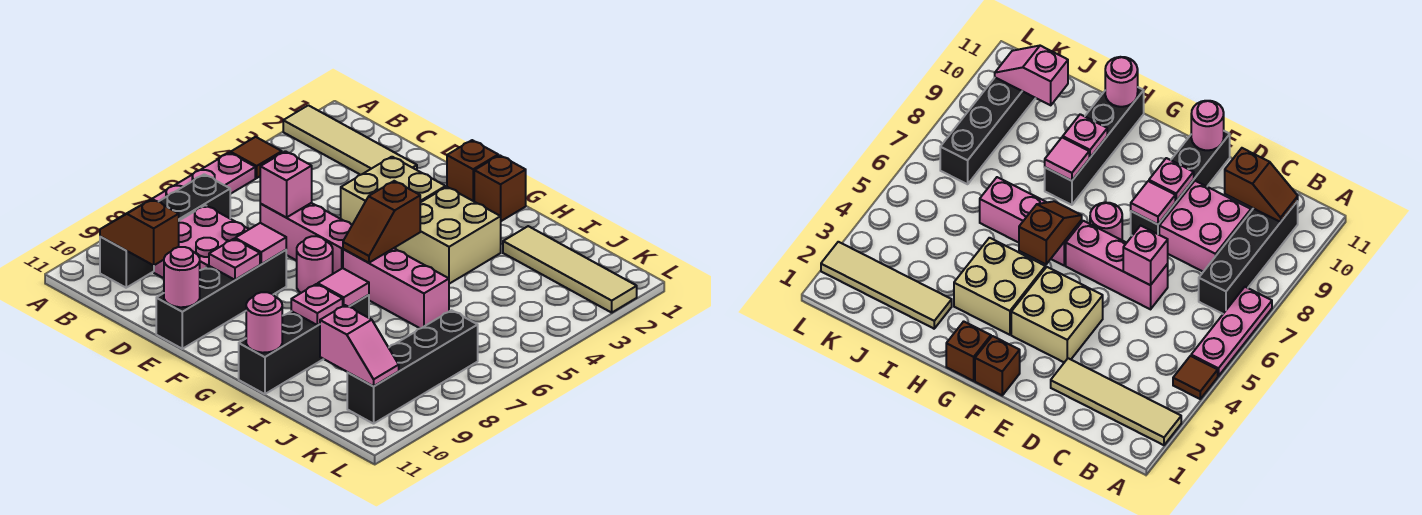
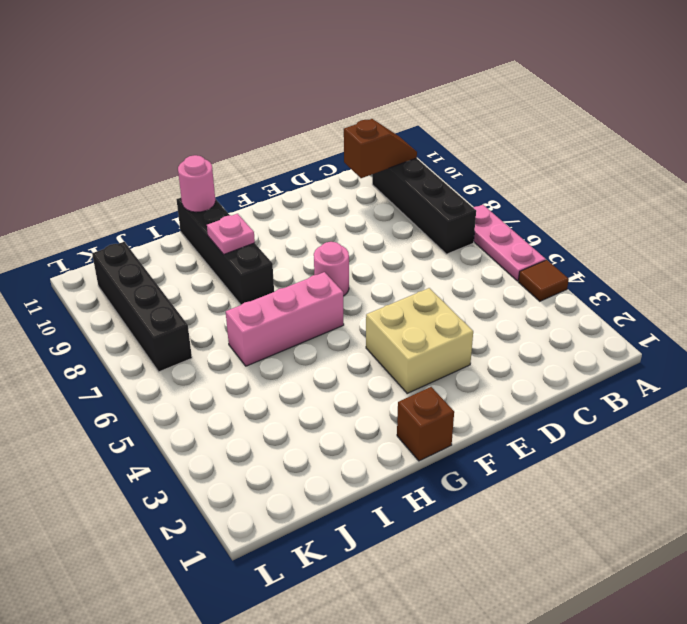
none -> tan tile A2:D2 level 1
none -> pink brick C8:D9 level 1
none -> pink brick D6:F6 level 1

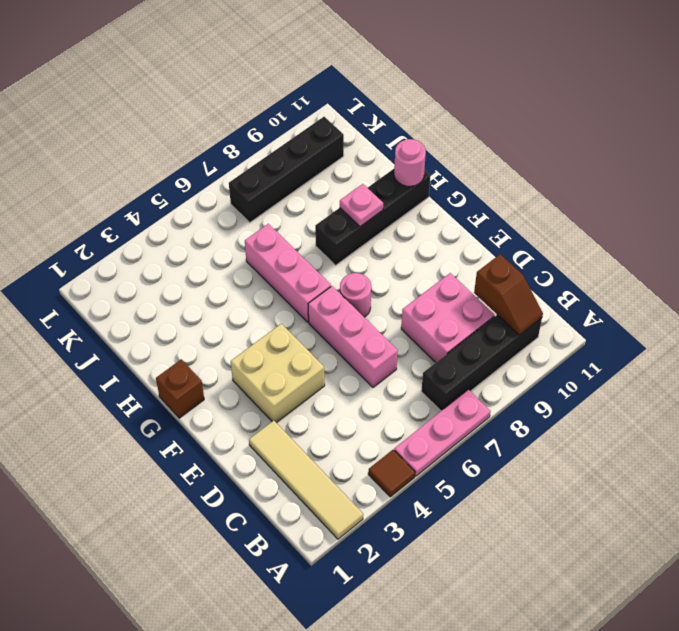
none -> black brick E8:E11 level 1
none -> brown brick F1 level 1
none -> tan brick G3:H4 level 1

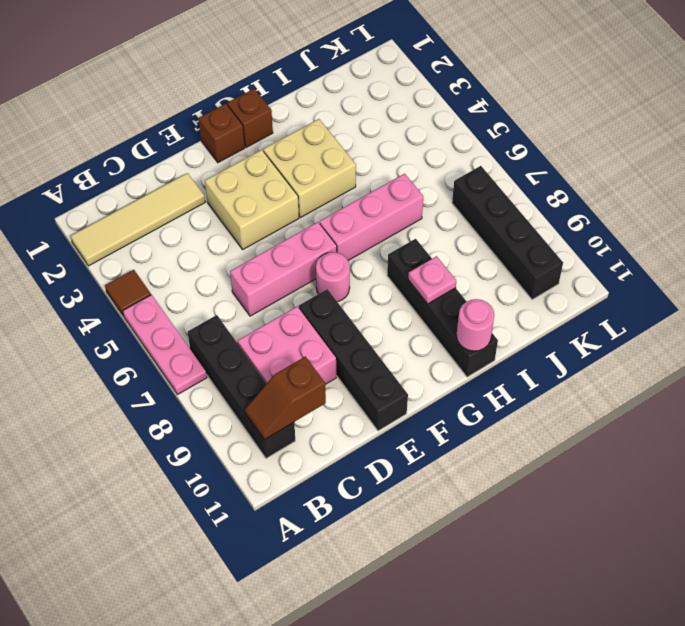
none -> tan tile I2:L2 level 1
none -> pink brick D6 level 2
none -> pink tile E8 level 2

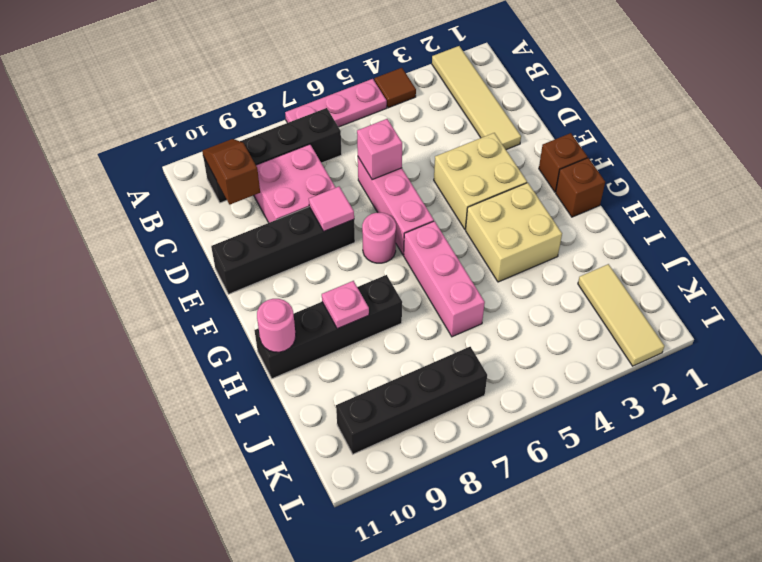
tan tile J2:L2 level 1 -> tan tile I2:L2 level 1
none -> pink plate E9 level 2
none -> pink round brick E11 level 2
none -> brown slope G5:G6 level 2 top 5

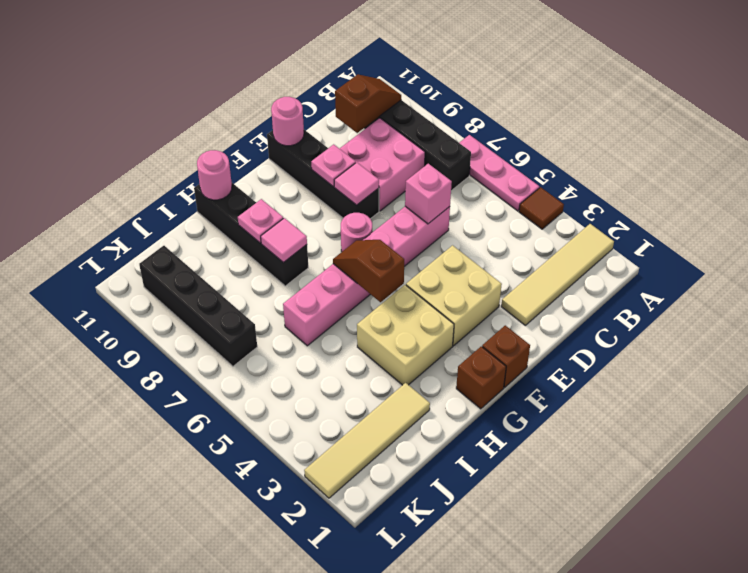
none -> pink slope J10:K10 level 2 top J

